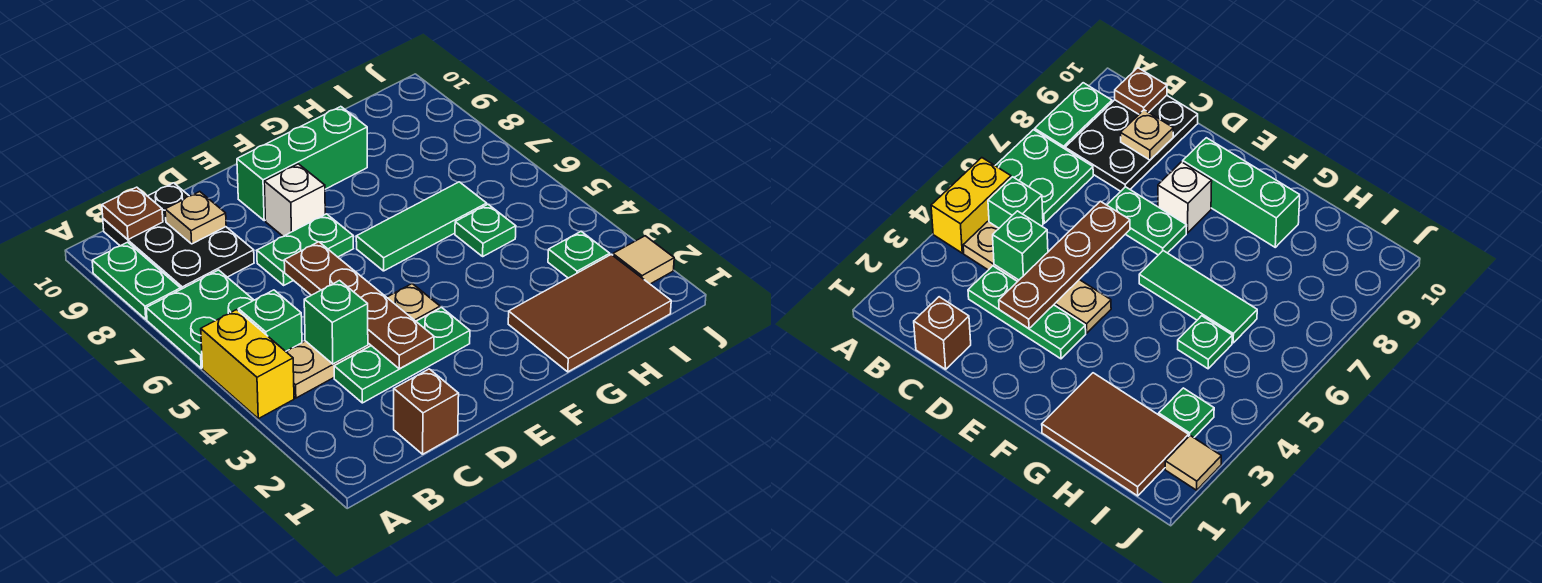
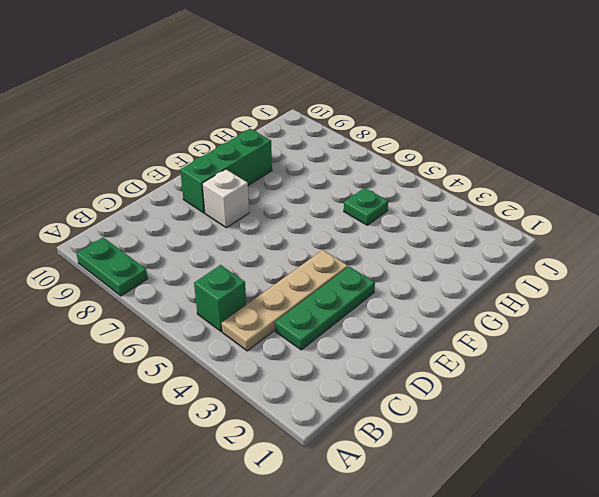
none -> yellow brick A4:A5 level 1
none -> green plate A6:B7 level 1
none -> black plate B8:C10 level 1

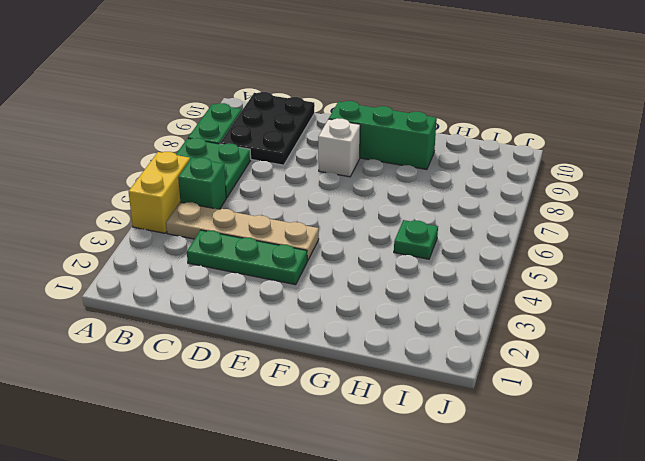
none -> brown brick C1 level 1
none -> green plate D7:E7 level 1
none -> green tile F6:H6 level 1

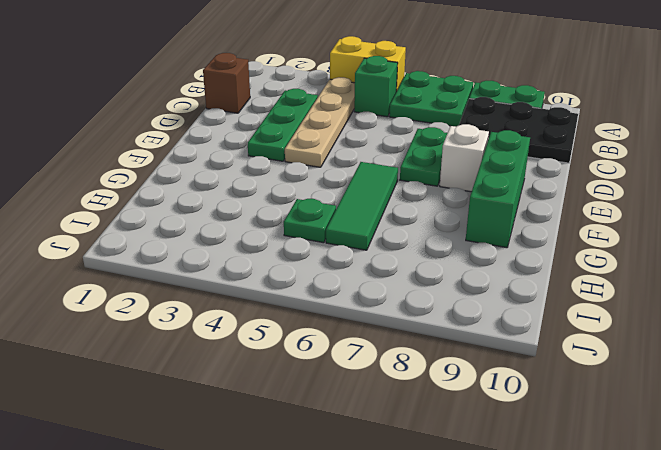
none -> brown tile G1:I2 level 1
none -> green plate I3 level 1
none -> tan tile J2 level 1

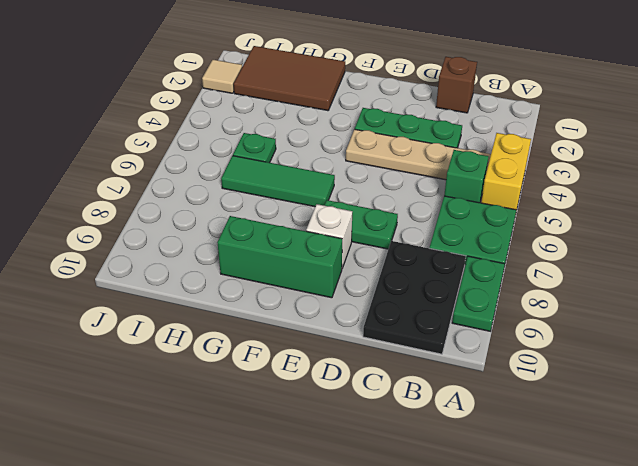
none -> green plate I3 level 1
none -> brown plate B10 level 2
none -> green brick C4 level 2

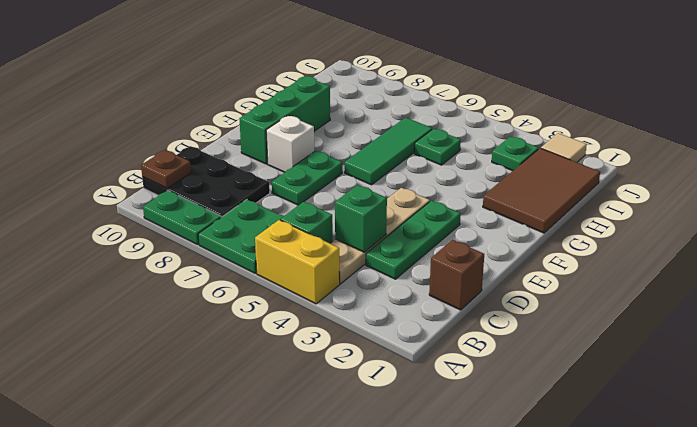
none -> tan plate C9 level 2
none -> brown plate D3:D6 level 2

